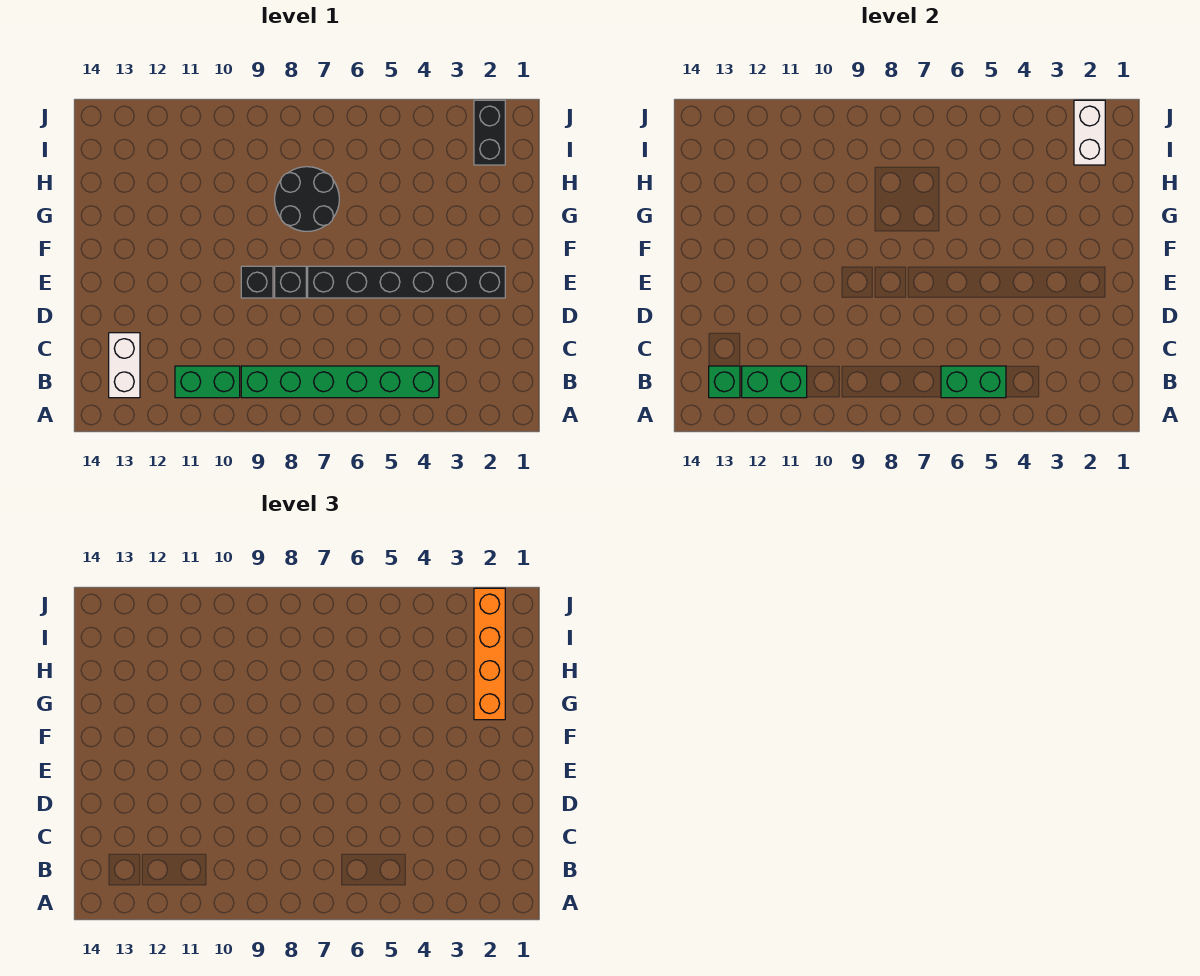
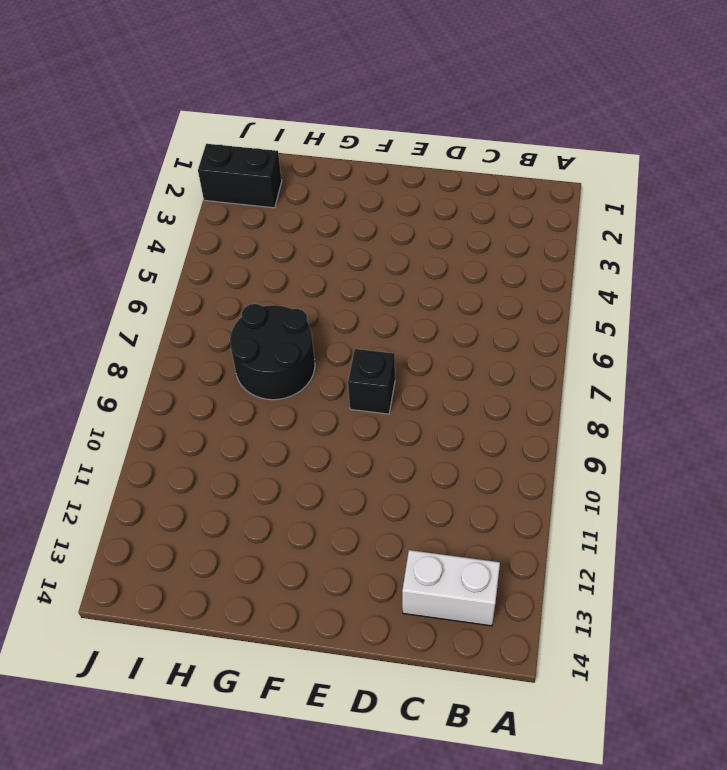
none -> green brick B4:B9 level 1
none -> green brick B10:B11 level 1
none -> black brick E2:E7 level 1

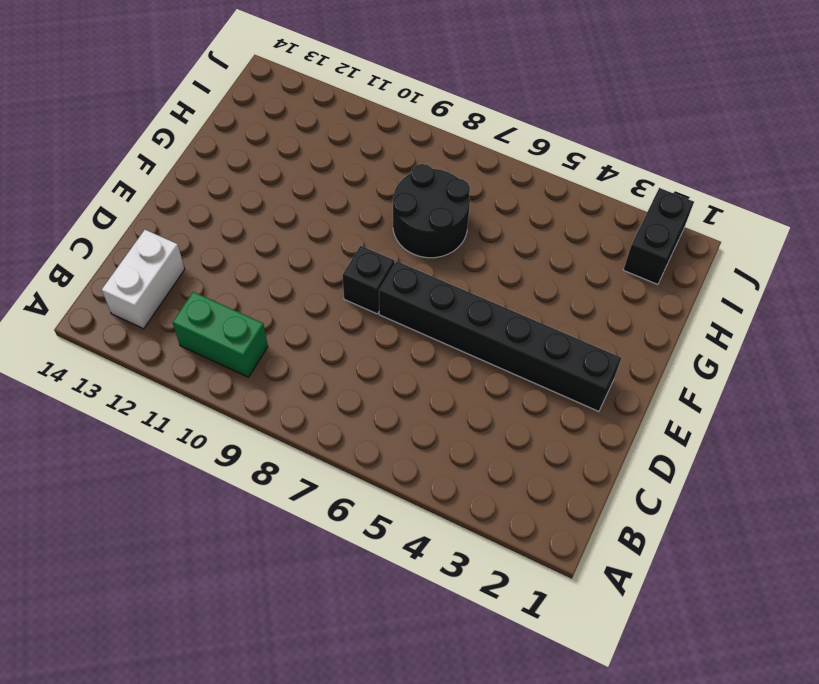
none -> green brick B4:B9 level 1
none -> black brick E9 level 1
none -> green brick B5:B6 level 2

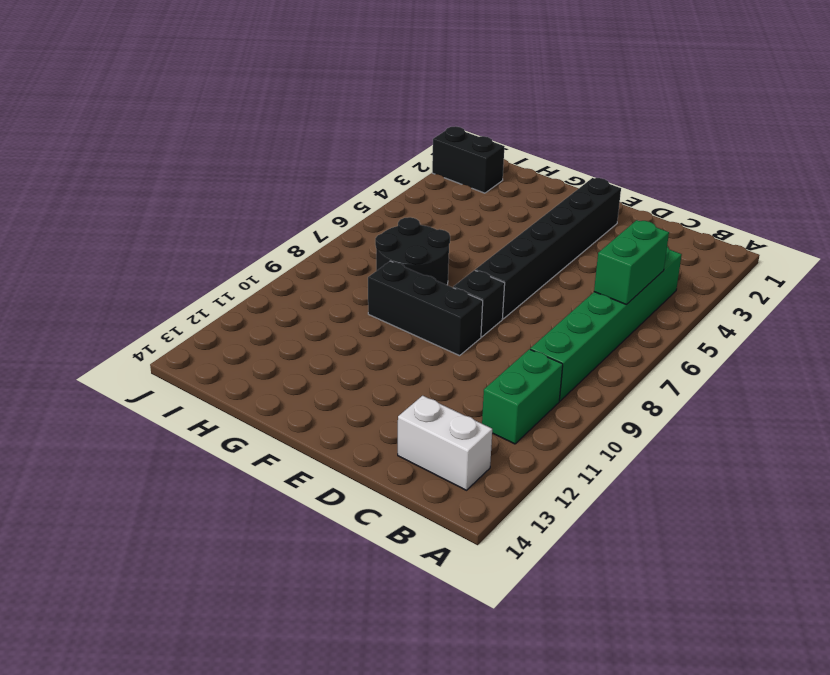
black brick E9:G9 level 1 -> black brick E9 level 1
none -> green brick B11:B12 level 2
none -> green brick B13 level 2
none -> white brick I2:J2 level 2

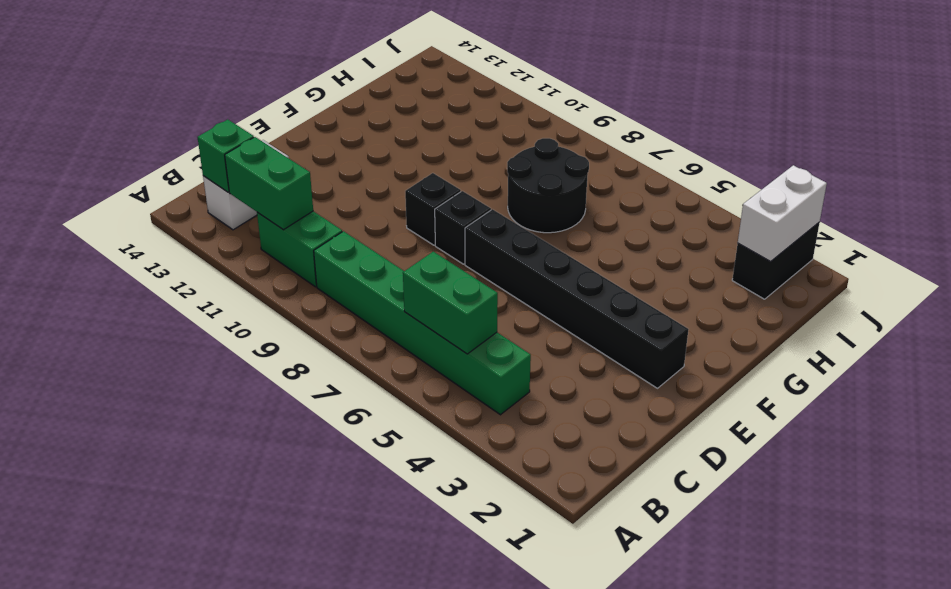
none -> orange brick G2:J2 level 3

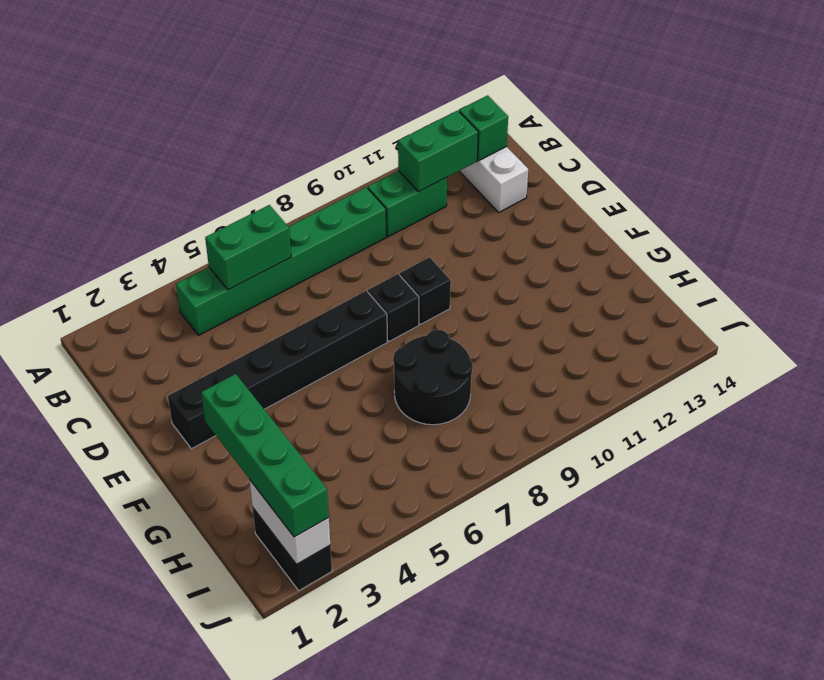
green brick G2:J2 level 3 -> orange brick G2:J2 level 3

